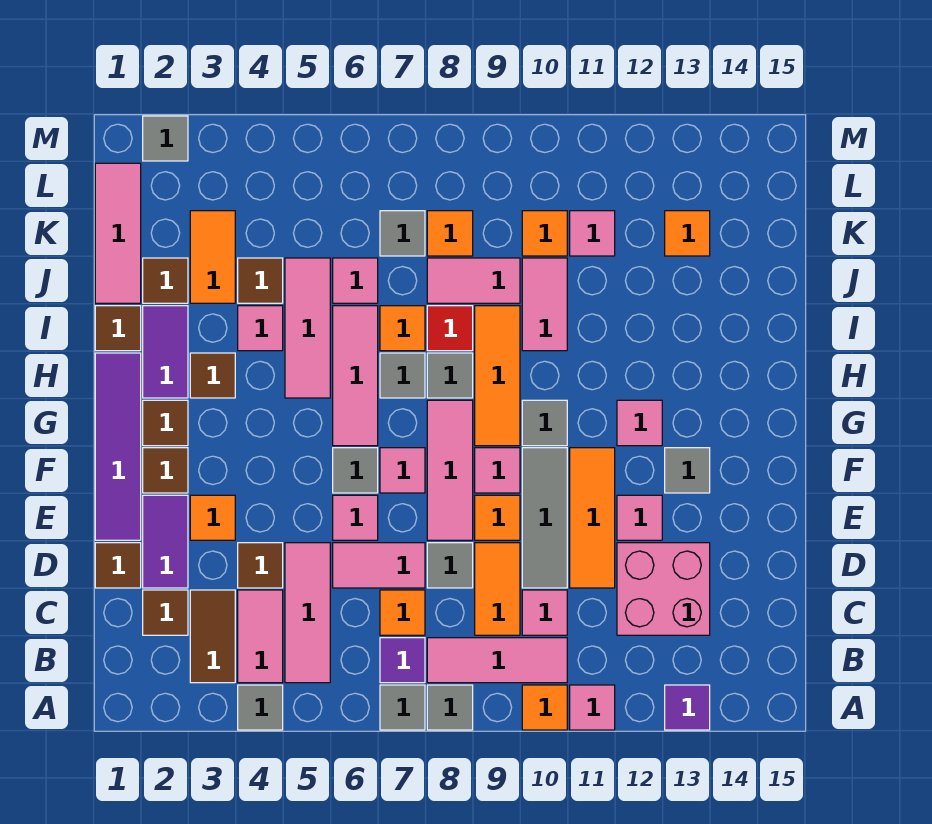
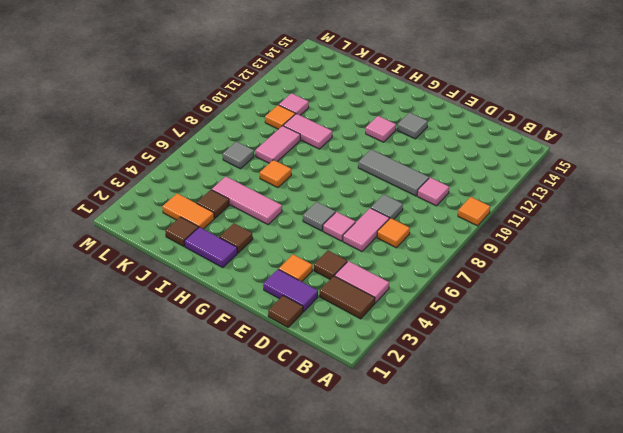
none -> grey tile A4 level 1
none -> grey tile A7 level 1
none -> grey tile A8 level 1
none -> pink tile A11 level 1

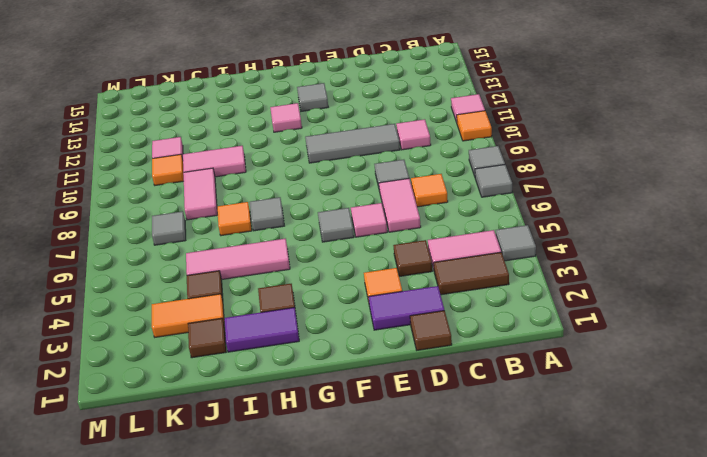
none -> purple tile A13 level 1
none -> pink tile B5:D5 level 1
none -> purple tile B7 level 1
none -> pink tile B8:B10 level 1

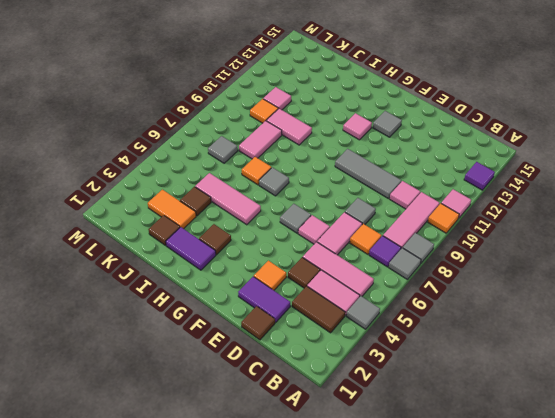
none -> brown tile C2 level 1
none -> orange tile C9:D9 level 1
none -> pink brick C12:D13 level 1
none -> orange tile D11:F11 level 1

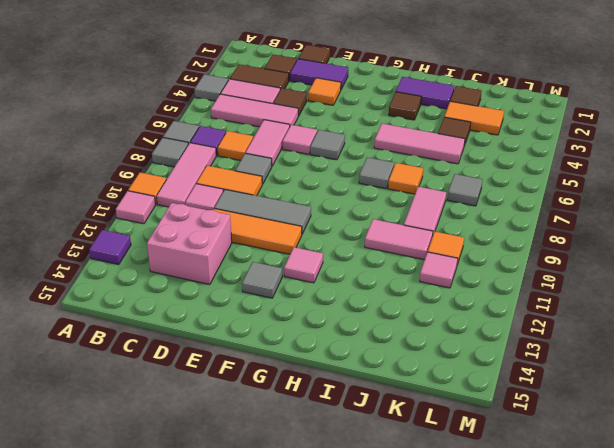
none -> purple tile E1:H1 level 1
none -> pink tile E8:G8 level 1
none -> orange tile E9 level 1
none -> pink tile E12 level 1

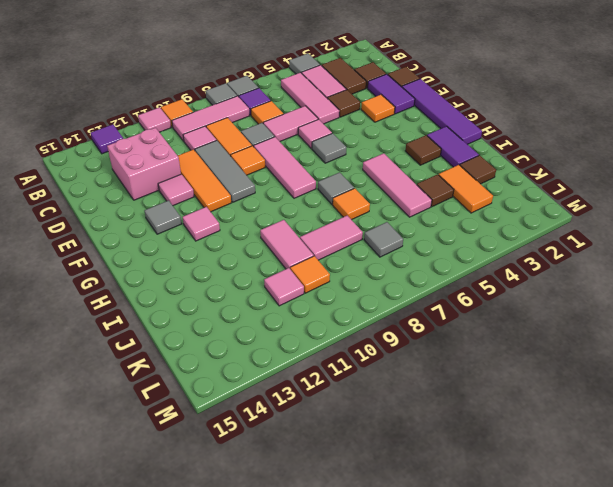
none -> brown tile F2 level 1
none -> pink tile F7 level 1
none -> pink tile F9 level 1
none -> brown tile G2 level 1

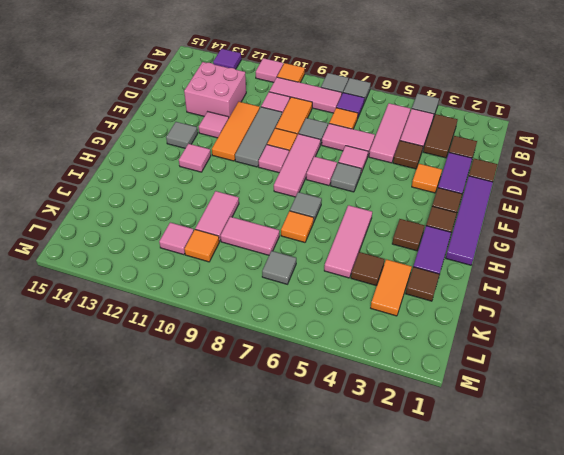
none -> pink tile G6:I6 level 1
none -> orange tile G9:I9 level 1
none -> grey tile G10 level 1
none -> grey tile H8 level 1

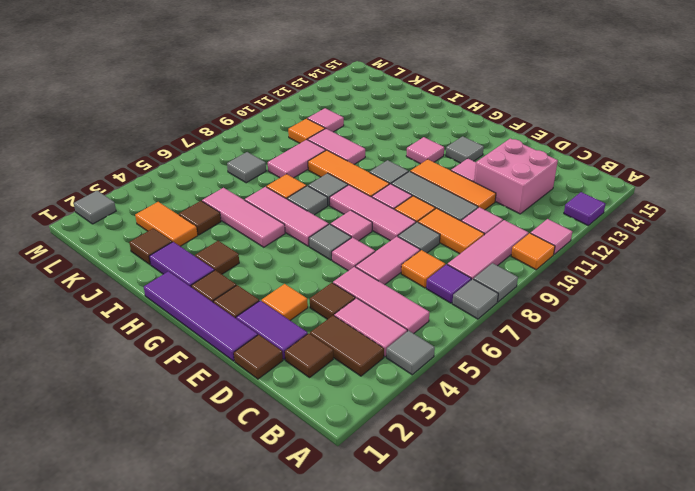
none -> brown tile I1 level 1
none -> pink tile I4 level 1
none -> red tile I8 level 1
none -> pink tile J1:L1 level 1

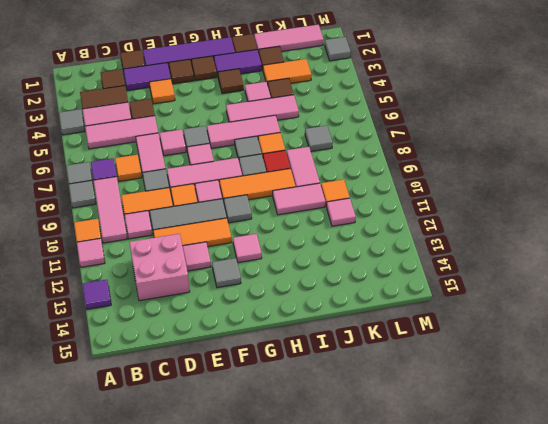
none -> pink tile J6 level 1
none -> orange tile K8 level 1
none -> orange tile K13 level 1

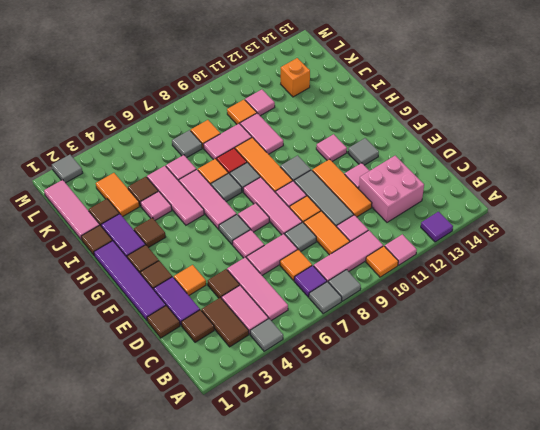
orange brick K13 level 1 -> orange tile K13 level 1

